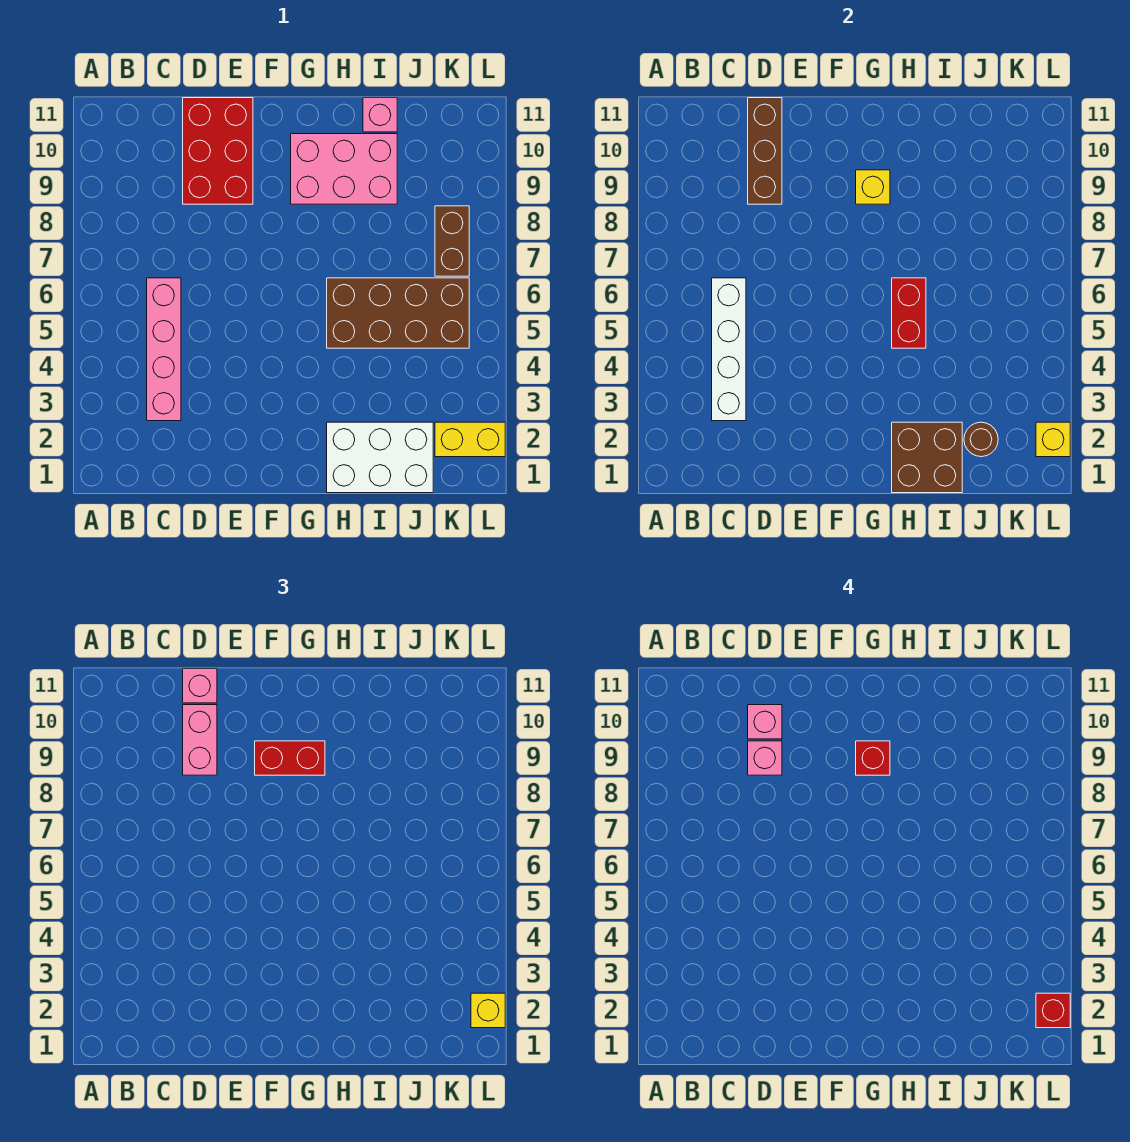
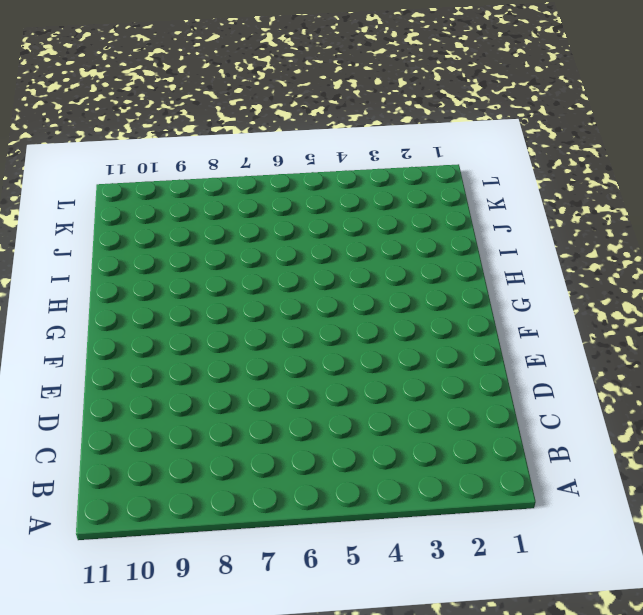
none -> pink brick C3:C6 level 1
none -> red brick D9:E11 level 1
none -> pink brick G9:I10 level 1

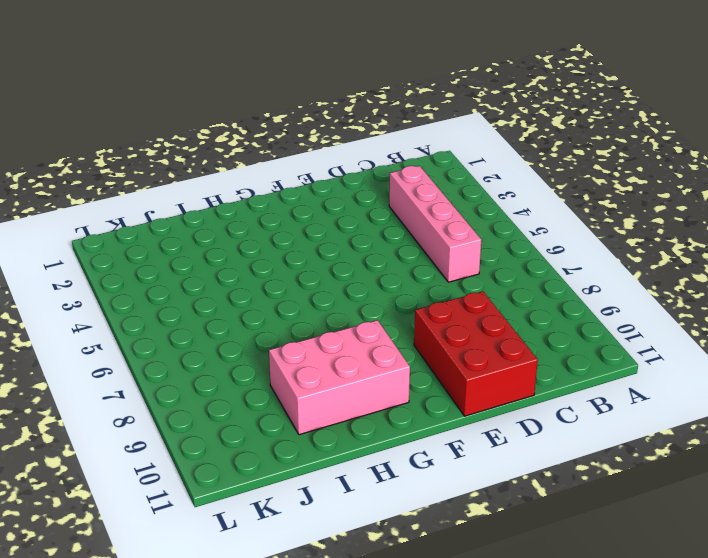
none -> white brick H1:J2 level 1
none -> brown brick H5:K6 level 1
none -> pink brick I11 level 1

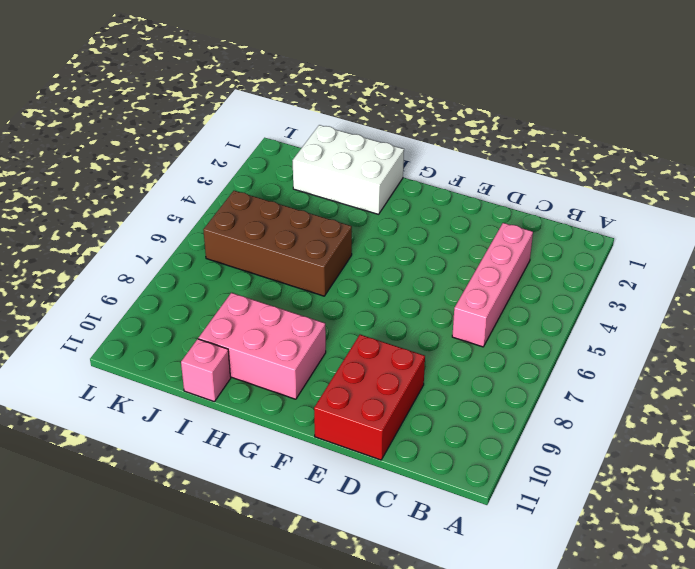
none -> yellow brick K2:L2 level 1
none -> brown brick K7:K8 level 1
none -> white brick C3:C6 level 2

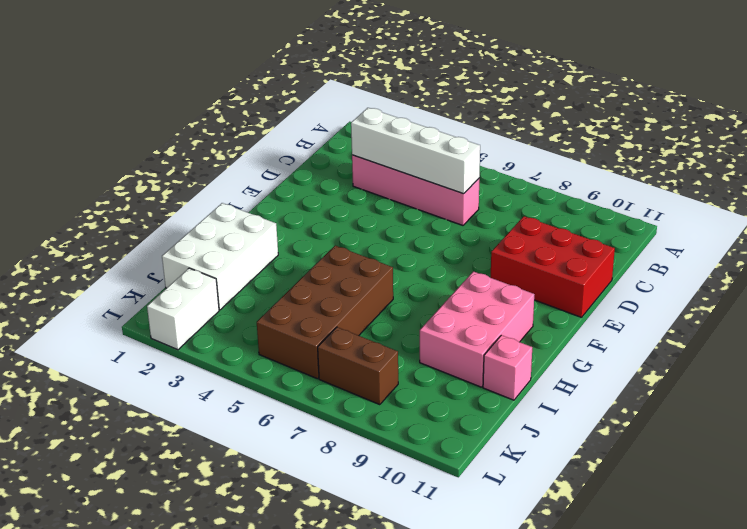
white brick K2:L2 level 1 -> yellow brick K2:L2 level 1
none -> brown brick D9:D11 level 2
none -> yellow brick G9 level 2
none -> brown brick H1:I2 level 2

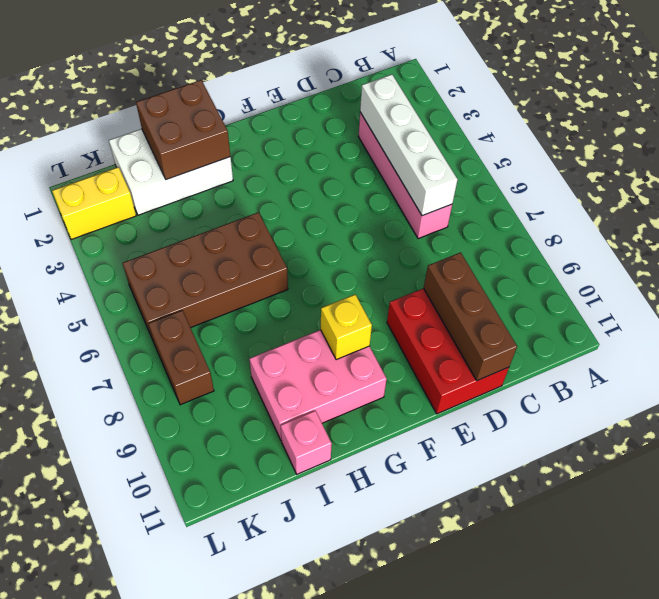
none -> red brick H5:H6 level 2
none -> brown round brick J2 level 2
none -> yellow brick L2 level 2

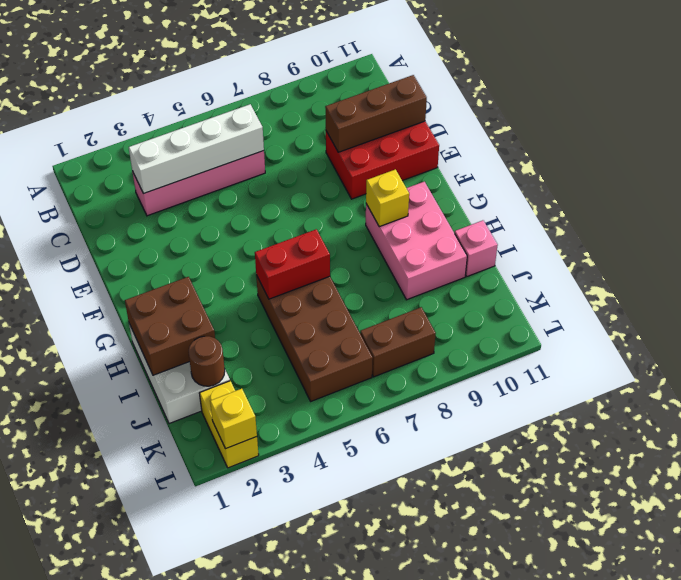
none -> pink brick D9:D10 level 3
none -> pink brick D11 level 3
none -> red brick F9:G9 level 3

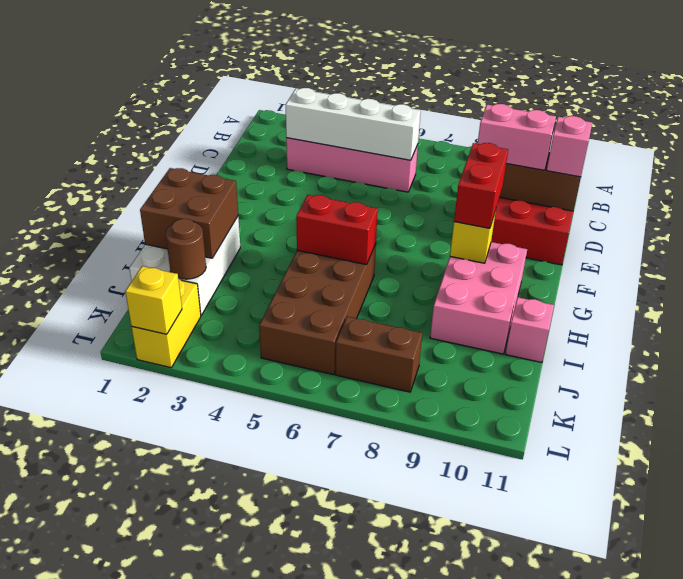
none -> yellow brick L2 level 3
none -> pink brick D9 level 4
none -> pink brick D10 level 4

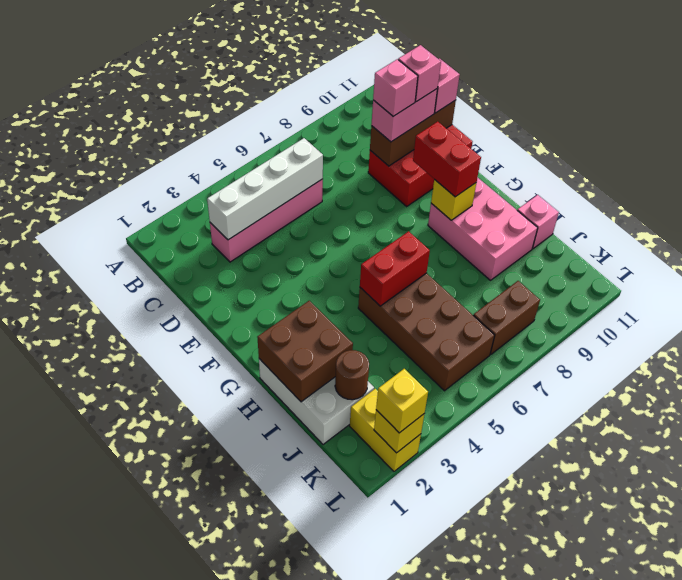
none -> red brick G9 level 4
none -> red brick L2 level 4

